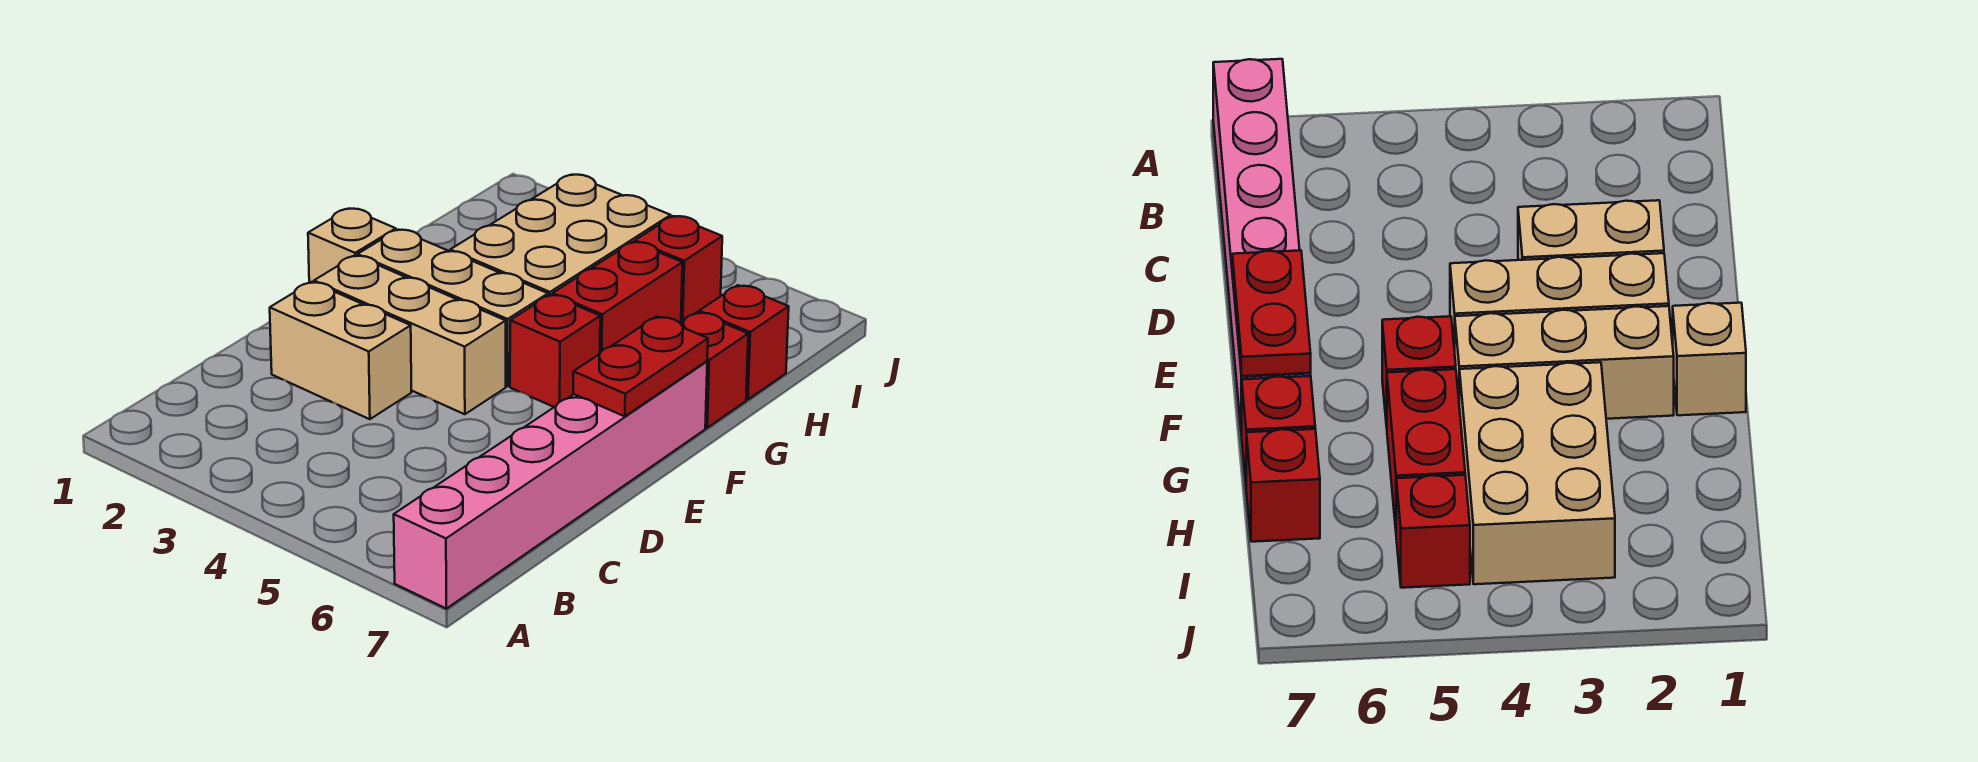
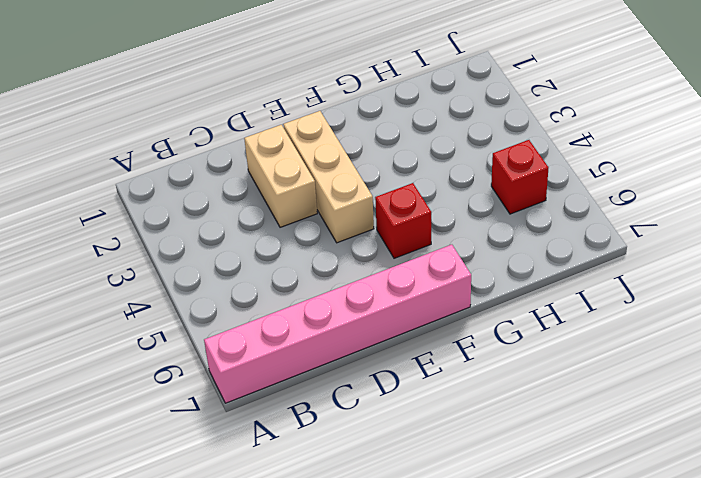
none -> tan brick F1 level 1
none -> tan brick F2:F4 level 1
none -> tan brick G3:I4 level 1

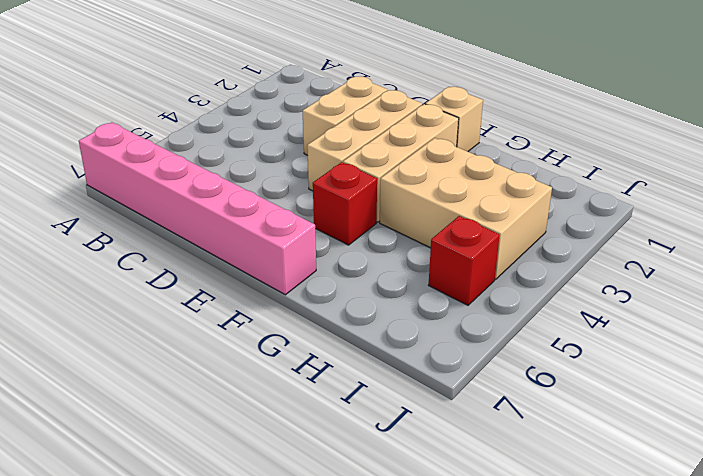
none -> red brick G5:H5 level 1
none -> red brick G7 level 1
none -> red brick H7 level 1

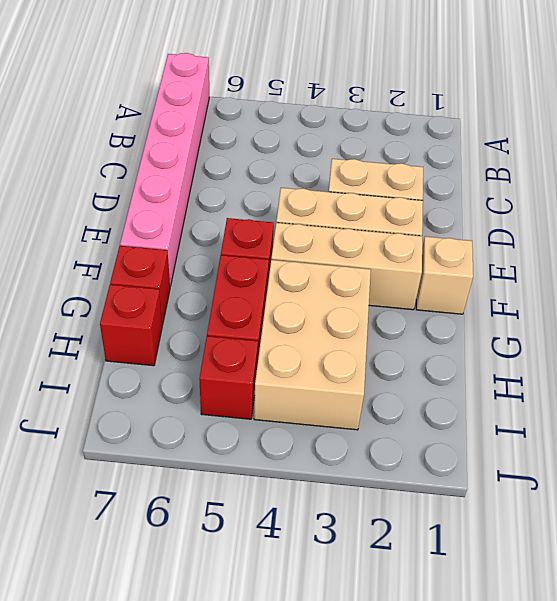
none -> red plate E7:F7 level 2

